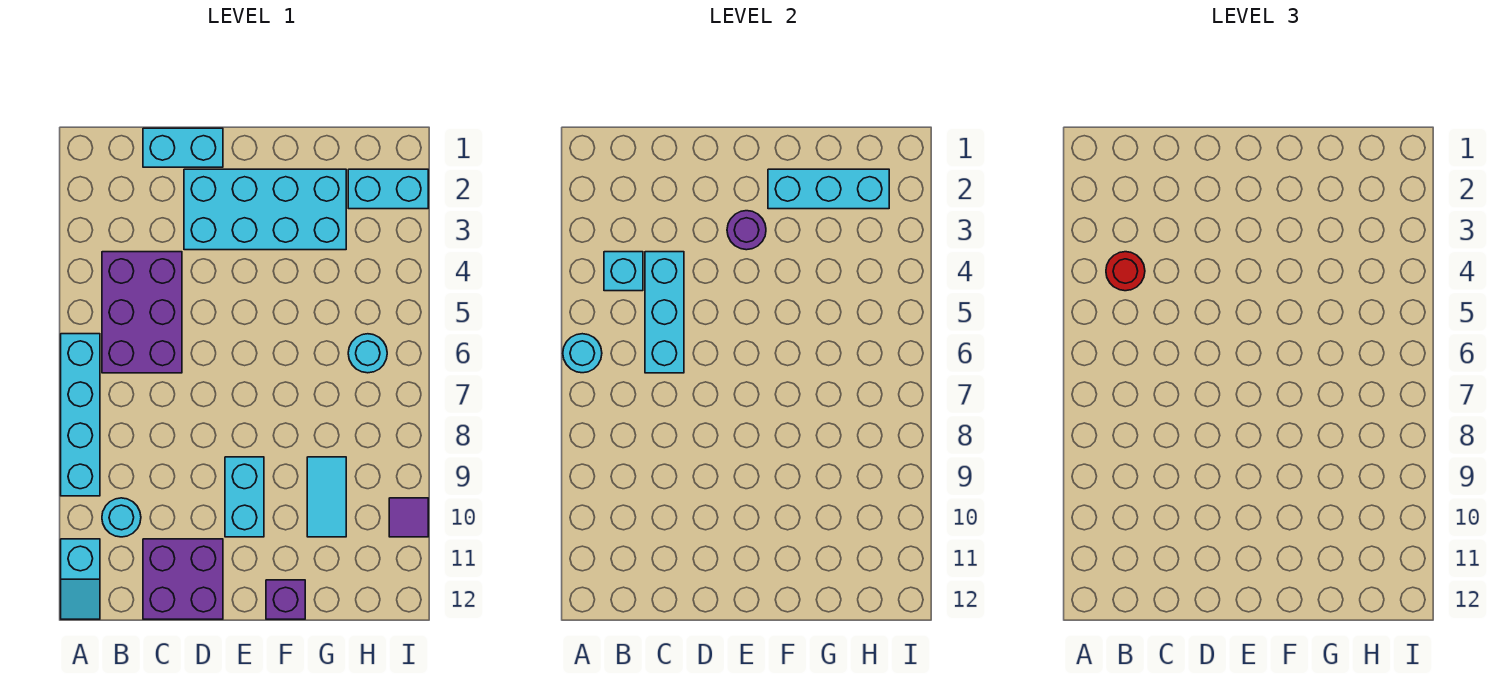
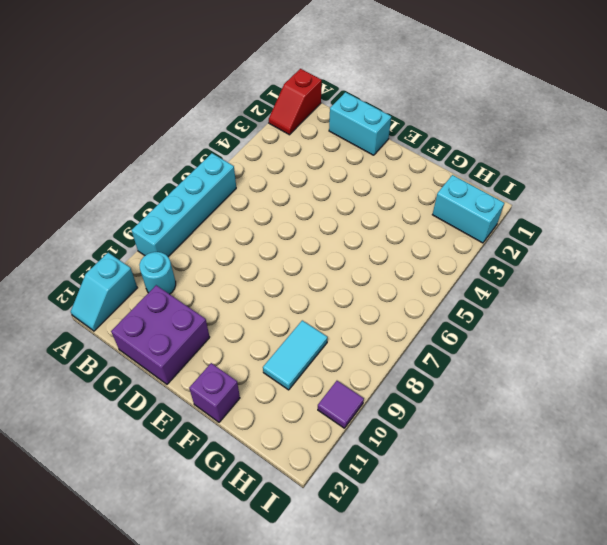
red slope A1:A2 level 1 top 1 -> none
none -> purple brick B4:C6 level 1
none -> cyan brick D2:G3 level 1
none -> cyan brick E9:E10 level 1

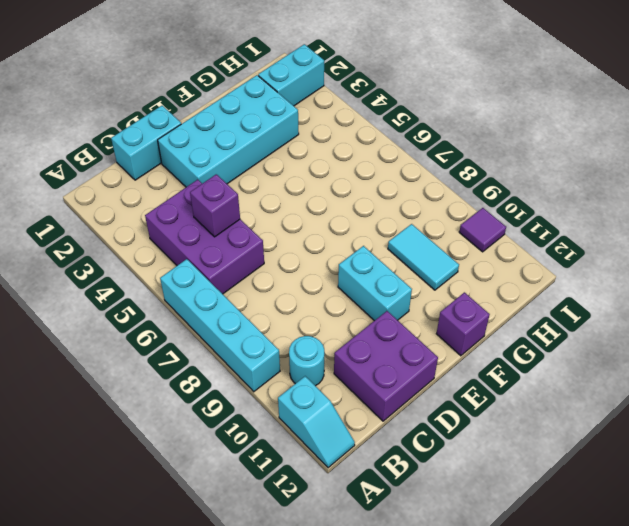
purple brick C5 level 2 -> cyan brick C4:C6 level 2
none -> cyan round brick H6 level 1
none -> cyan round brick A6 level 2
none -> cyan brick B4 level 2

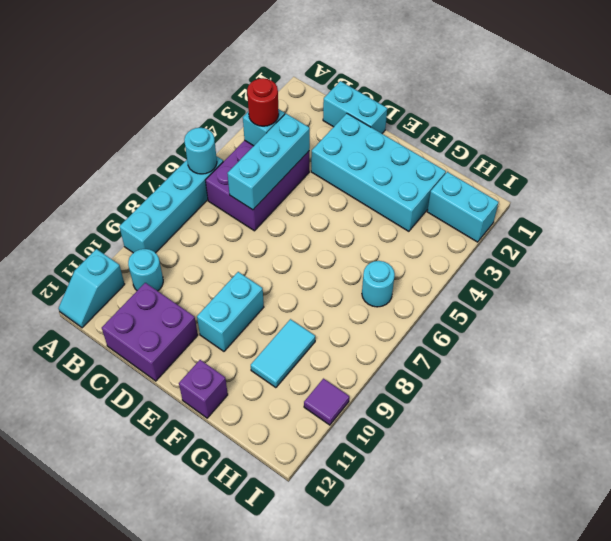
none -> purple round brick E3 level 2
none -> cyan brick F2:H2 level 2

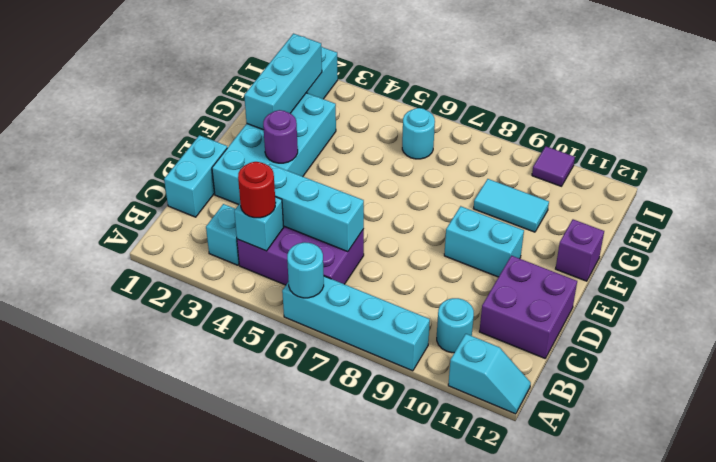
cyan brick B3 level 1 -> none

